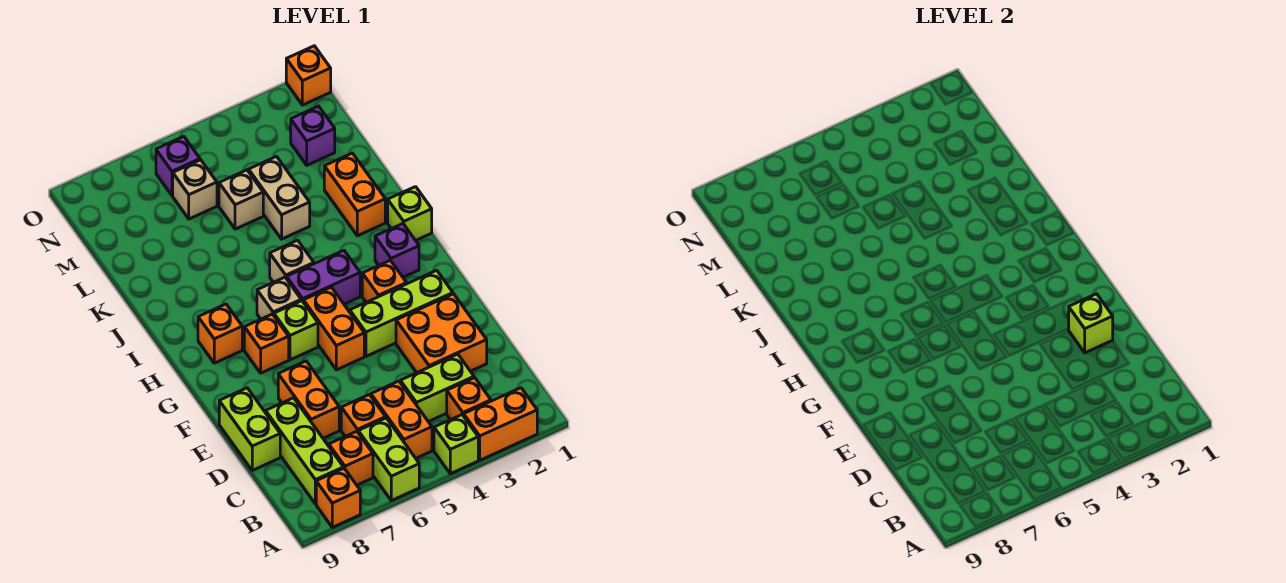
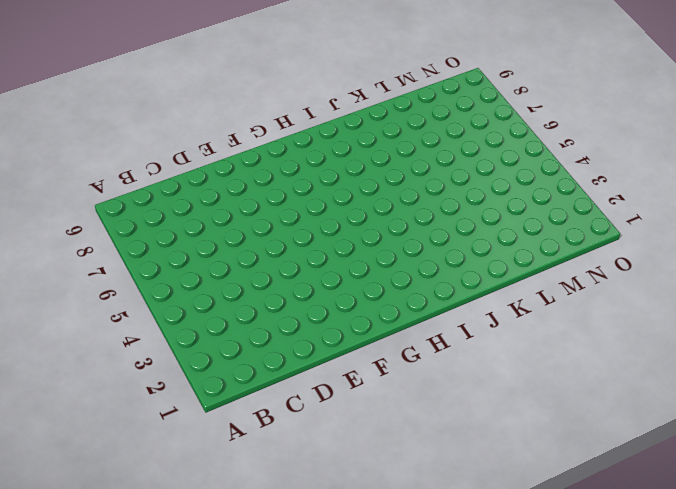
none -> orange brick A2:A3 level 1
none -> lime brick A4 level 1
none -> lime brick A6:B6 level 1
none -> orange brick A8 level 1

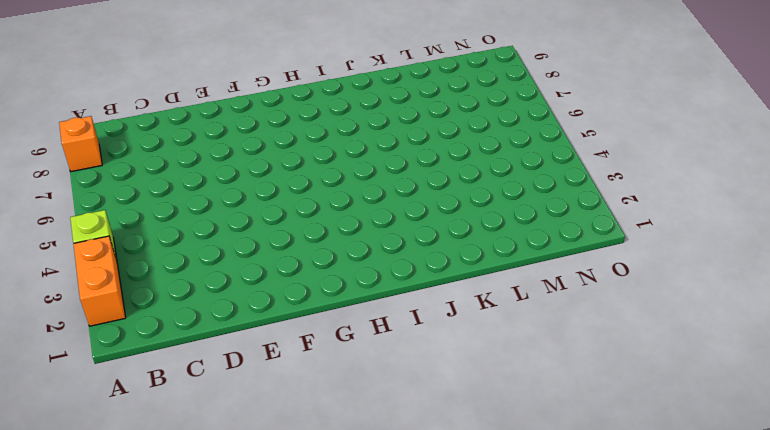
none -> lime brick A6:B6 level 1
none -> orange brick B3 level 1
none -> orange brick B5:C5 level 1
none -> orange brick B7 level 1

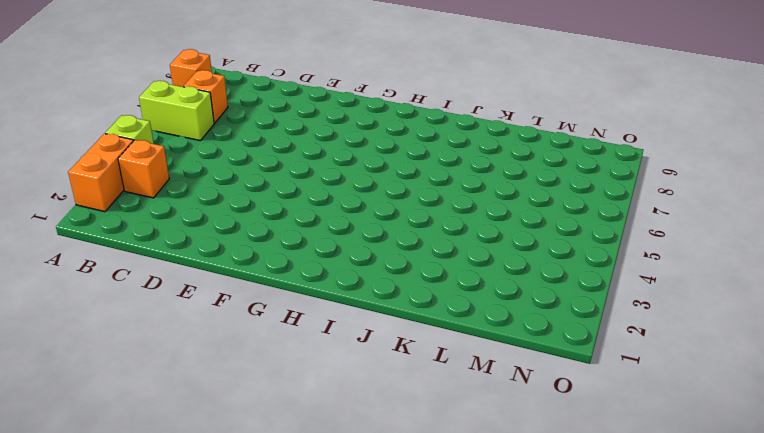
none -> orange brick B5:C5 level 1
none -> lime brick B8:D8 level 1
none -> lime brick C3:C4 level 1
none -> orange brick C6 level 1

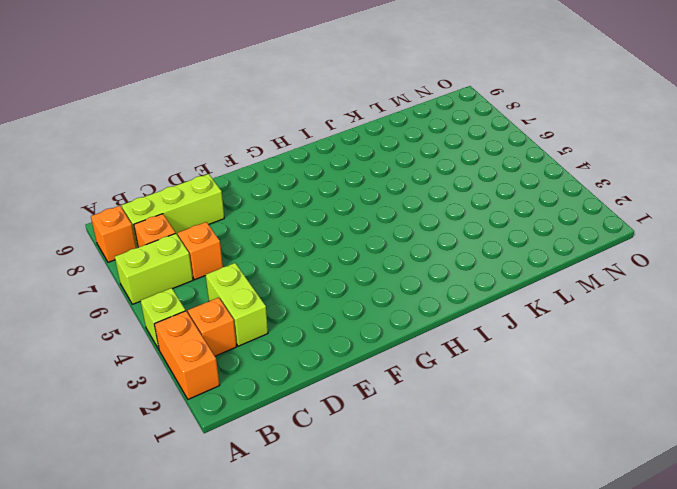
none -> orange brick B5:C5 level 1
none -> orange brick D2:E3 level 1
none -> orange brick D7:E7 level 1
none -> lime brick D9:E9 level 1

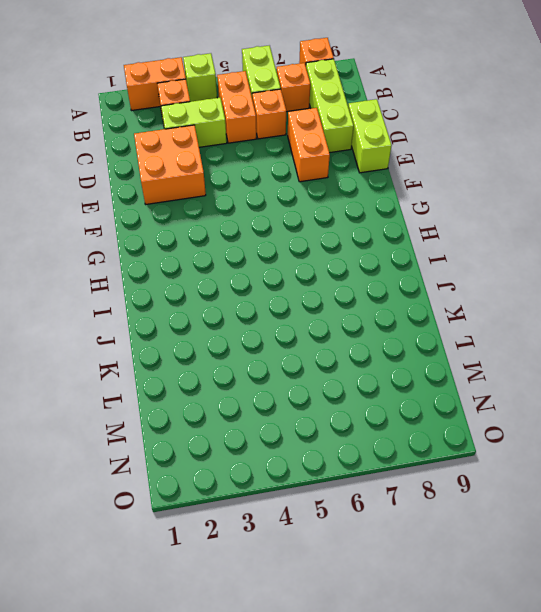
none -> lime brick F2:F4 level 1
none -> orange brick F5:G5 level 1
none -> orange brick G3 level 1
none -> lime brick G6 level 1

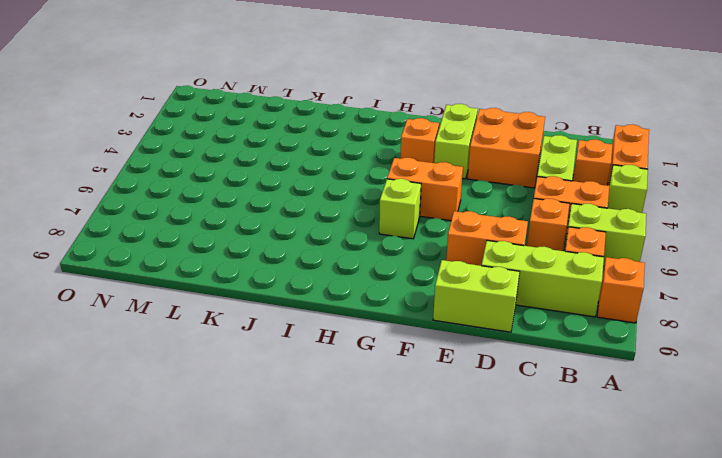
lime brick F2:F3 level 1 -> lime brick F2:F4 level 1
none -> orange brick G7 level 1
none -> purple brick H2 level 1
none -> purple brick H4:H5 level 1
none -> tan brick H6 level 1

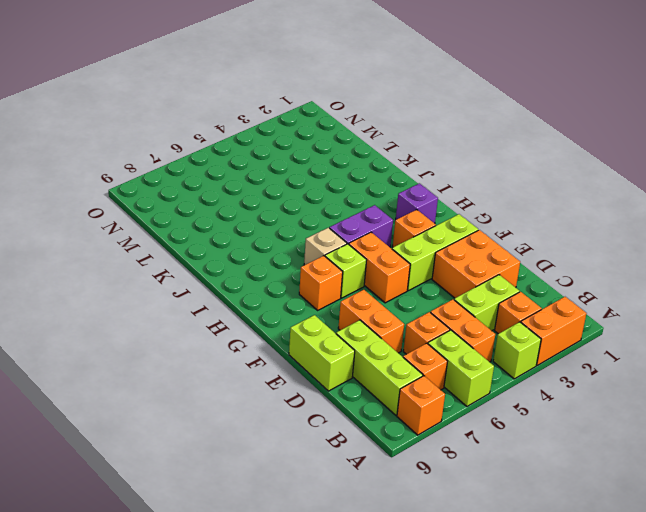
none -> orange brick H8 level 1
none -> lime brick I1 level 1
none -> tan brick I5 level 1
none -> orange brick J2:K2 level 1

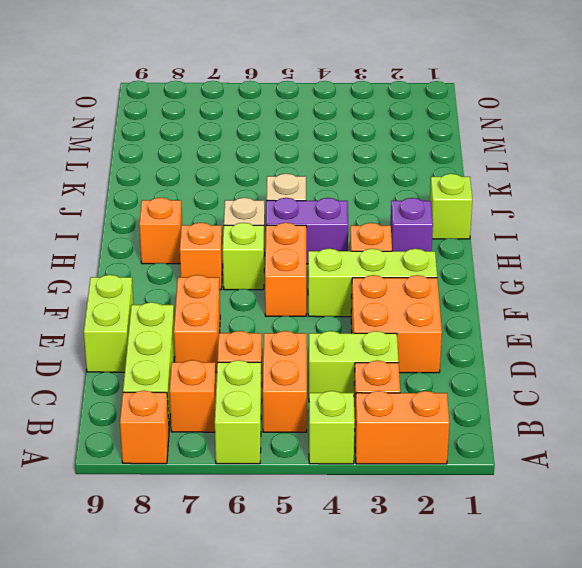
none -> orange brick J2:K2 level 1
none -> tan brick K4:L4 level 1
none -> tan brick L5 level 1
none -> purple brick M2 level 1

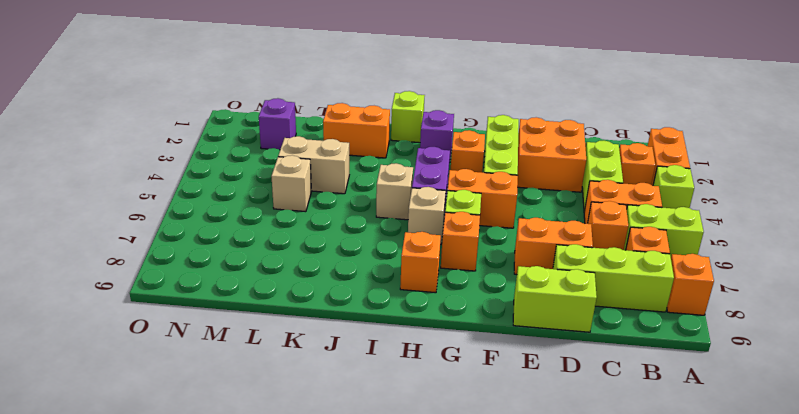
none -> tan brick M6 level 1
none -> purple brick N6 level 1
none -> orange brick O1 level 1
none -> lime brick E2 level 2

